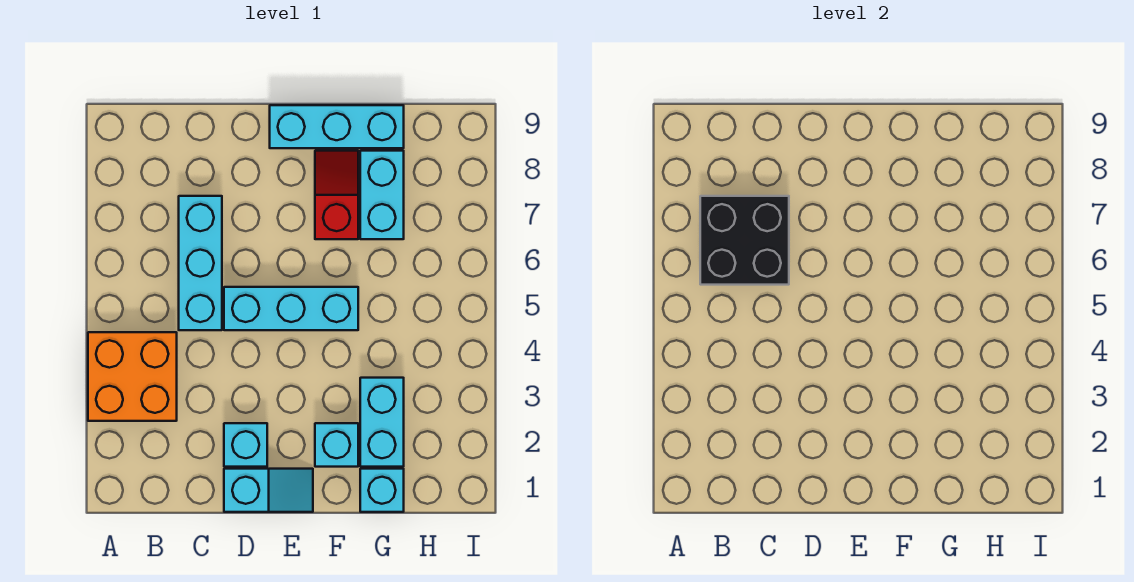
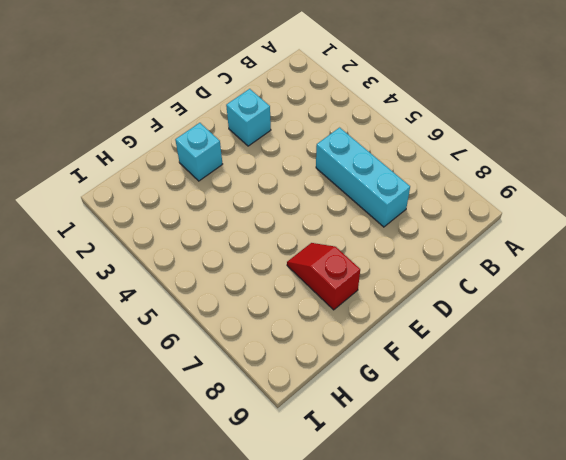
red slope F7:F8 level 1 top 8 -> red slope F7:F8 level 1 top 7
none -> orange brick A3:B4 level 1
none -> cyan slope D1:E1 level 1 top D
none -> cyan brick D5:F5 level 1

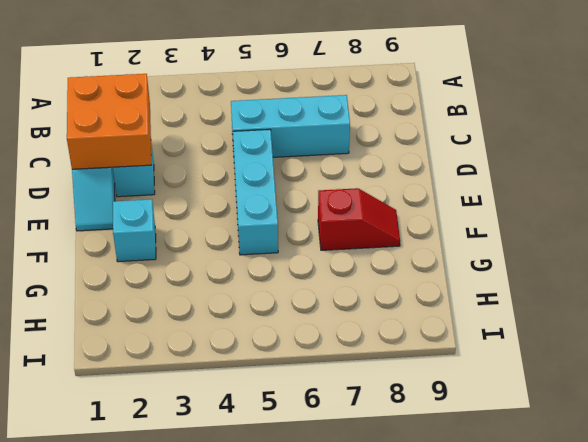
orange brick C1:D2 level 2 -> orange brick A3:B4 level 1
none -> cyan brick E9:G9 level 1
none -> cyan brick G1 level 1
none -> cyan brick G2:G3 level 1

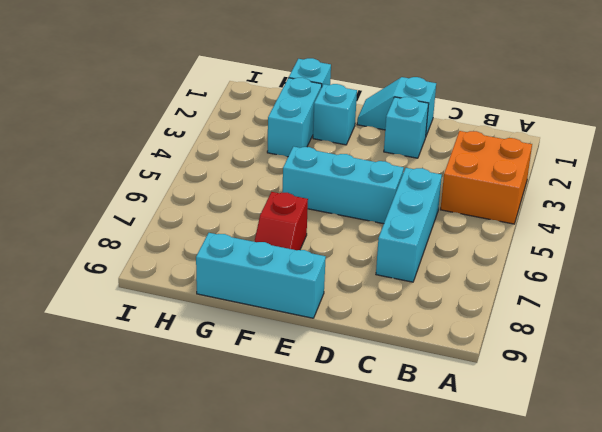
none -> cyan brick G7:G8 level 1
none -> black brick B6:C7 level 2

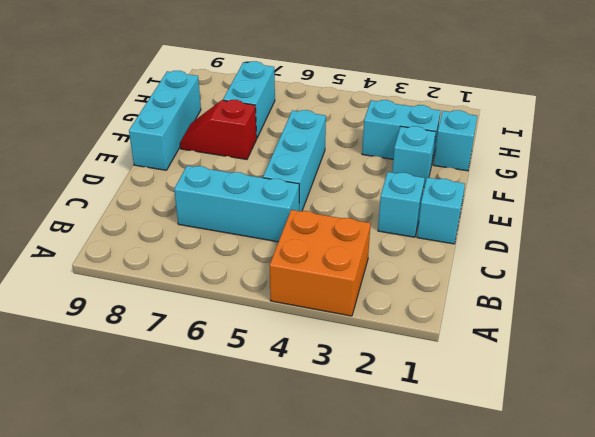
cyan brick G7:H7 level 1 -> cyan brick G7:G8 level 1
none -> black brick B6:C7 level 2

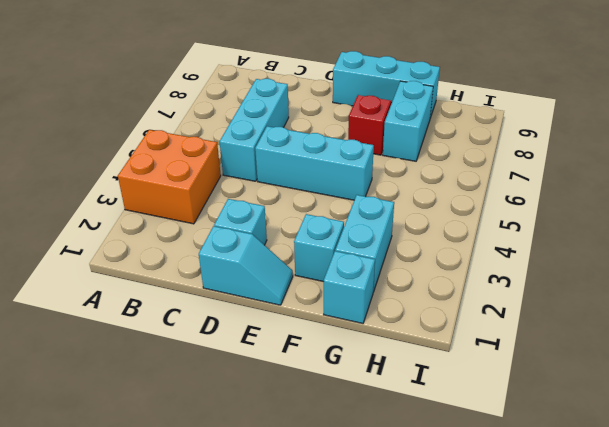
none -> black brick B6:C7 level 2

